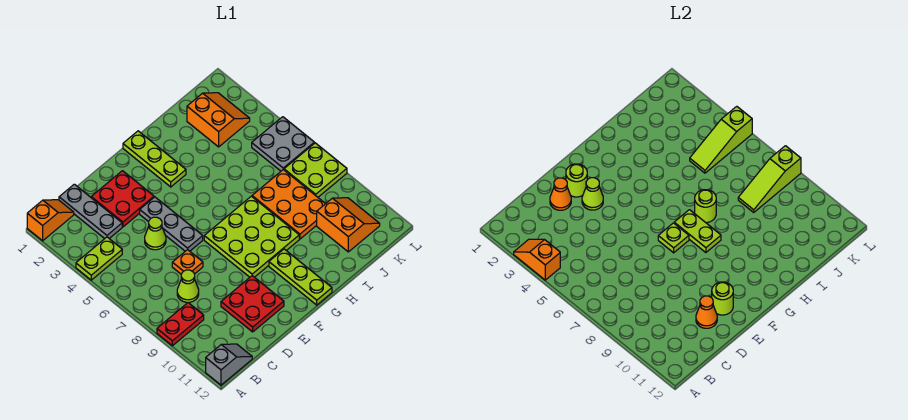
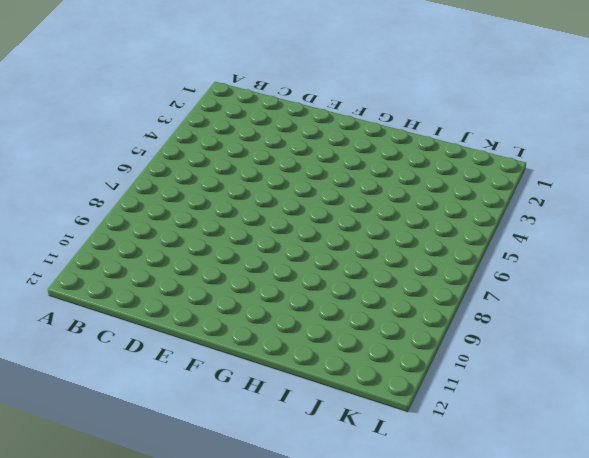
none -> orange slope A1:B1 level 1 top A
none -> lime plate A4:B4 level 1
none -> red plate A9:B9 level 1
none -> grey slope A12:B12 level 1 top A

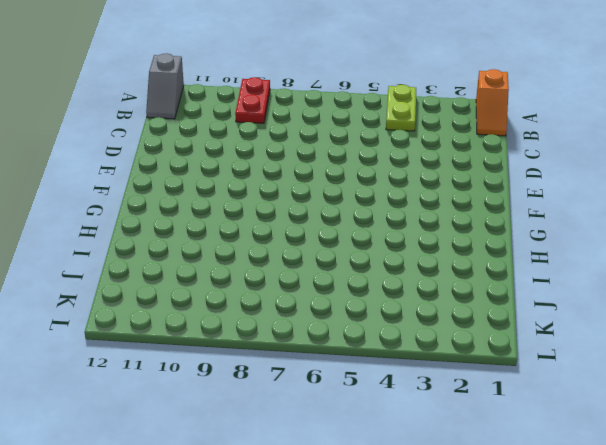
none -> grey plate C1:C3 level 1
none -> lime cone C8 level 1
none -> red plate D2:E3 level 1
none -> lime cone D5 level 1

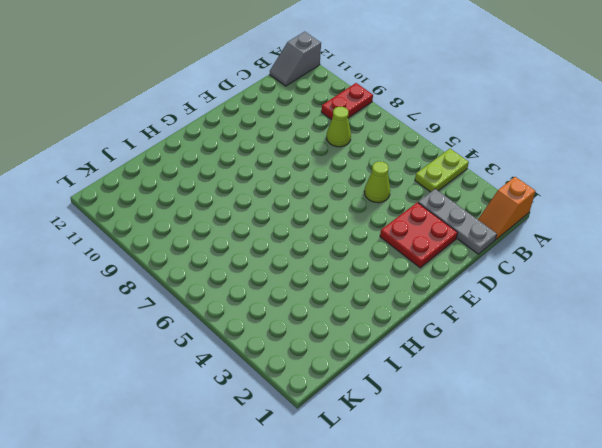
none -> orange plate D7 level 1
none -> red plate D10:E11 level 1
none -> grey plate E4:E6 level 1
none -> lime plate F7:H9 level 1

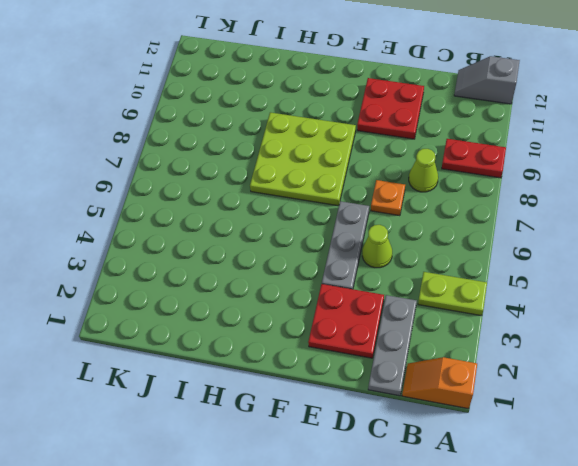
none -> lime plate G1:G3 level 1
none -> lime plate G10:G12 level 1
none -> orange plate I7:J9 level 1
none -> orange slope J2:K3 level 1 top J

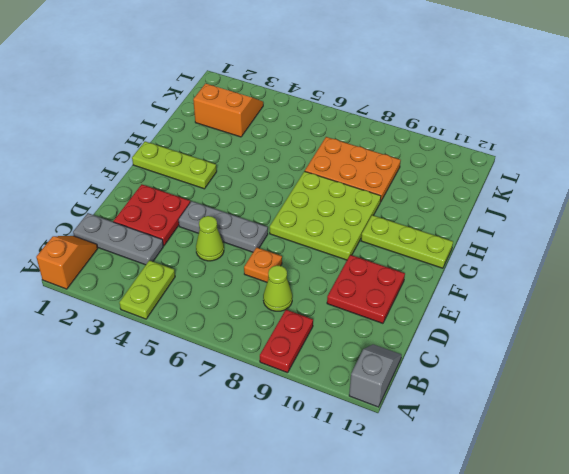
none -> orange slope J10:K11 level 1 top J
none -> grey plate K5:L6 level 1
none -> lime plate K7:L8 level 1
none -> orange slope A3:A4 level 2 top 4

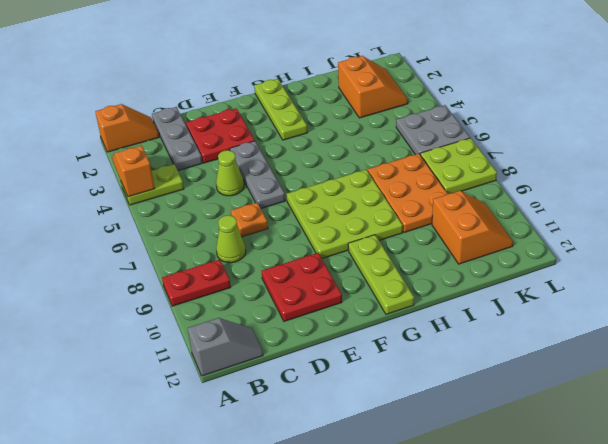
none -> orange cone D2 level 2
none -> orange cone D11 level 2
none -> lime round brick E2 level 2
none -> lime cone E3 level 2

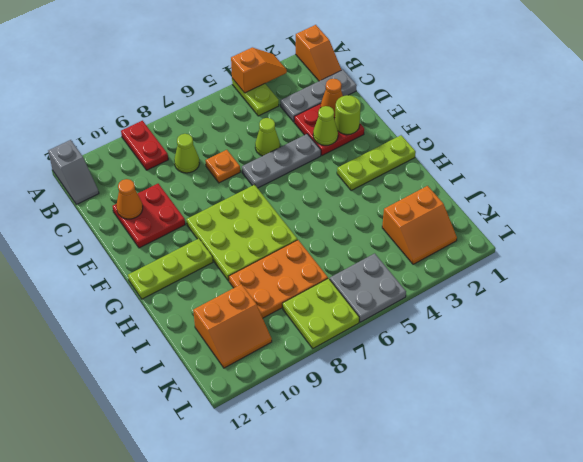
none -> lime round brick E11 level 2
none -> lime plate F7 level 2
none -> lime plate G7:G8 level 2
none -> lime round brick H7 level 2

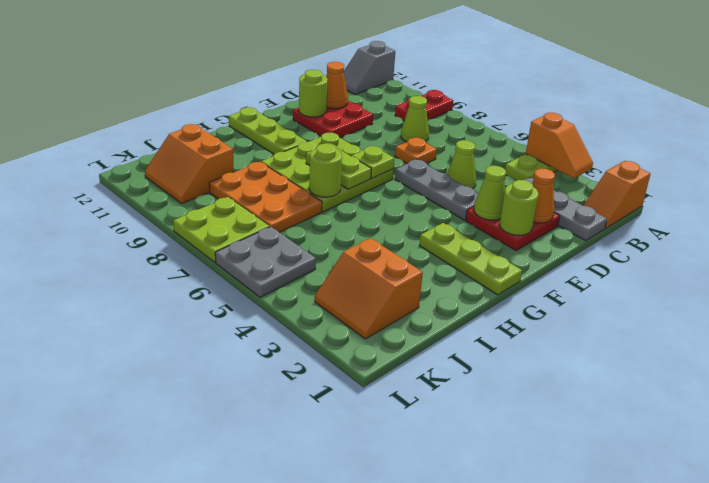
none -> lime slope J5:L5 level 2 top L
none -> lime slope J8:L8 level 2 top L

